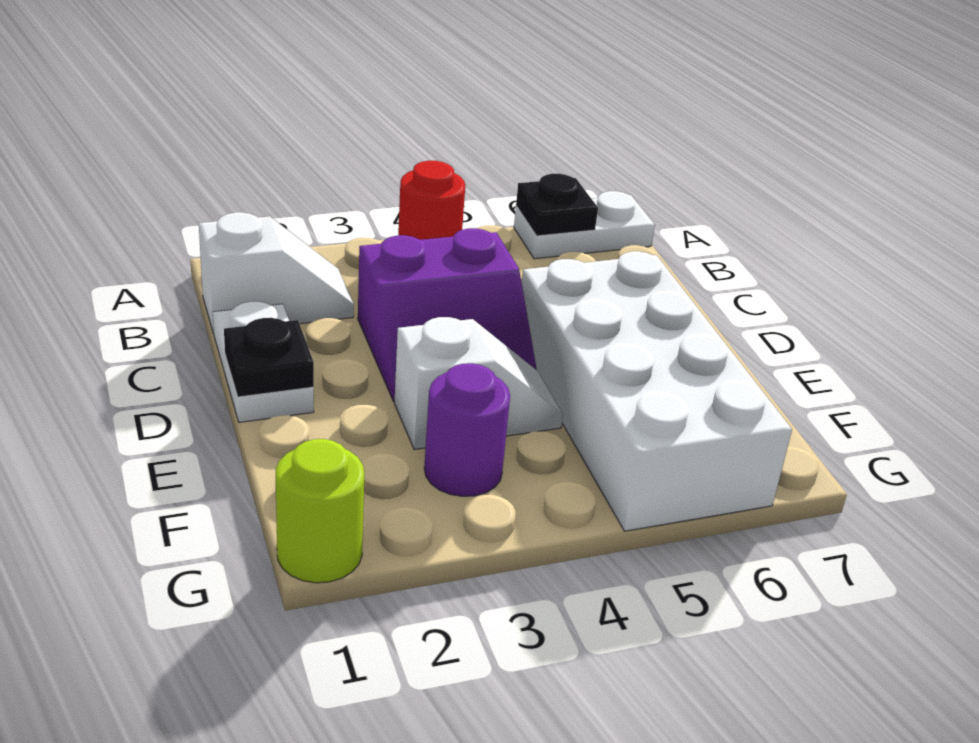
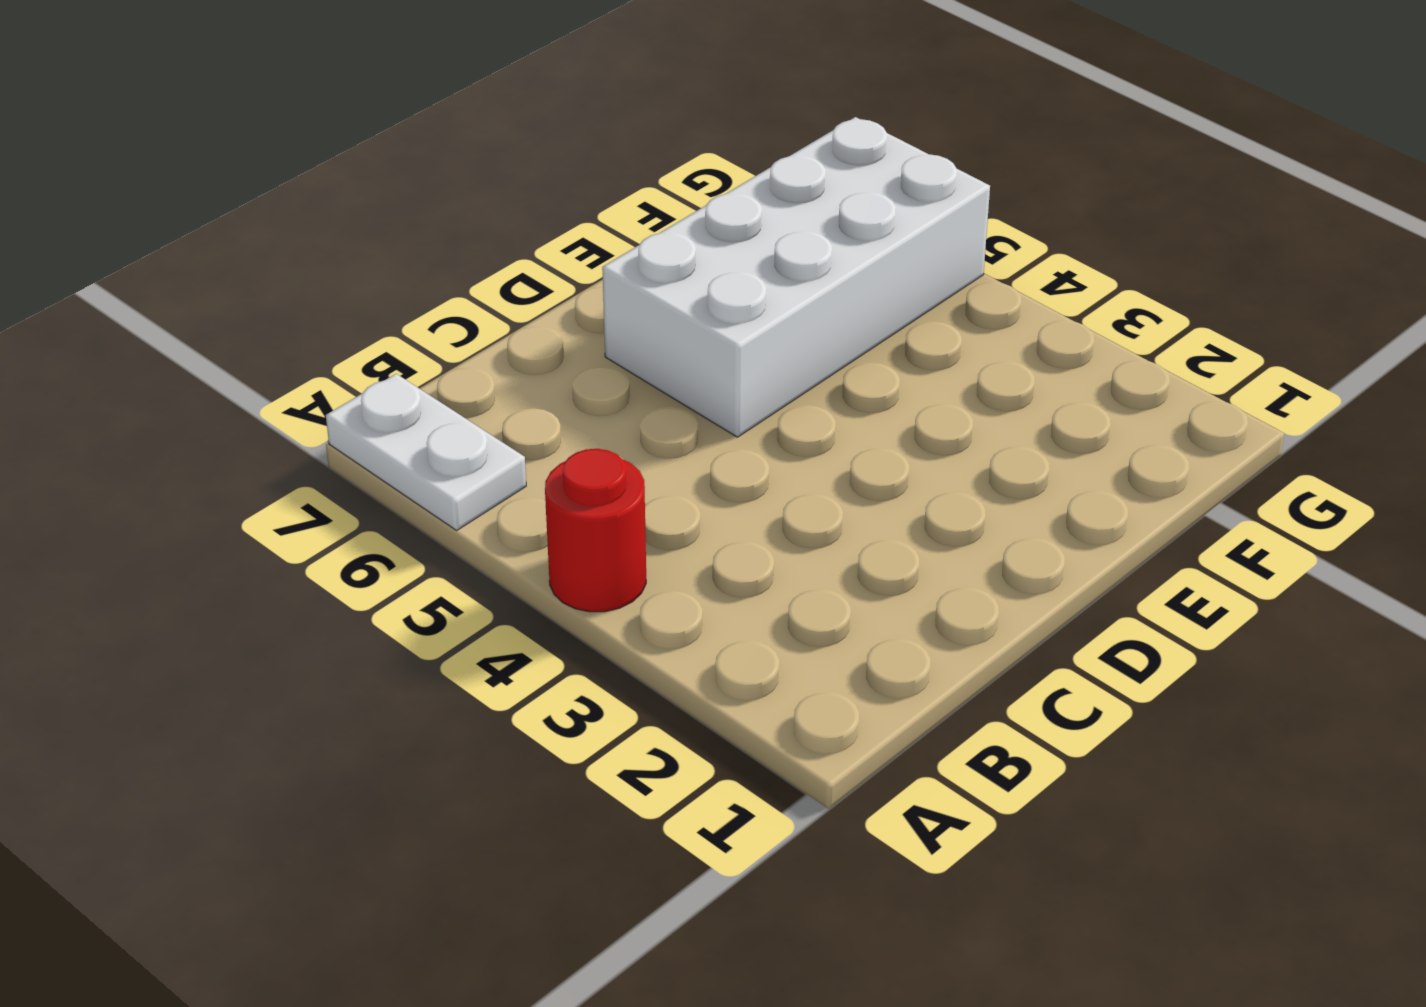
none -> white slope B1:B2 level 1 top 1
none -> white plate C1:D1 level 1

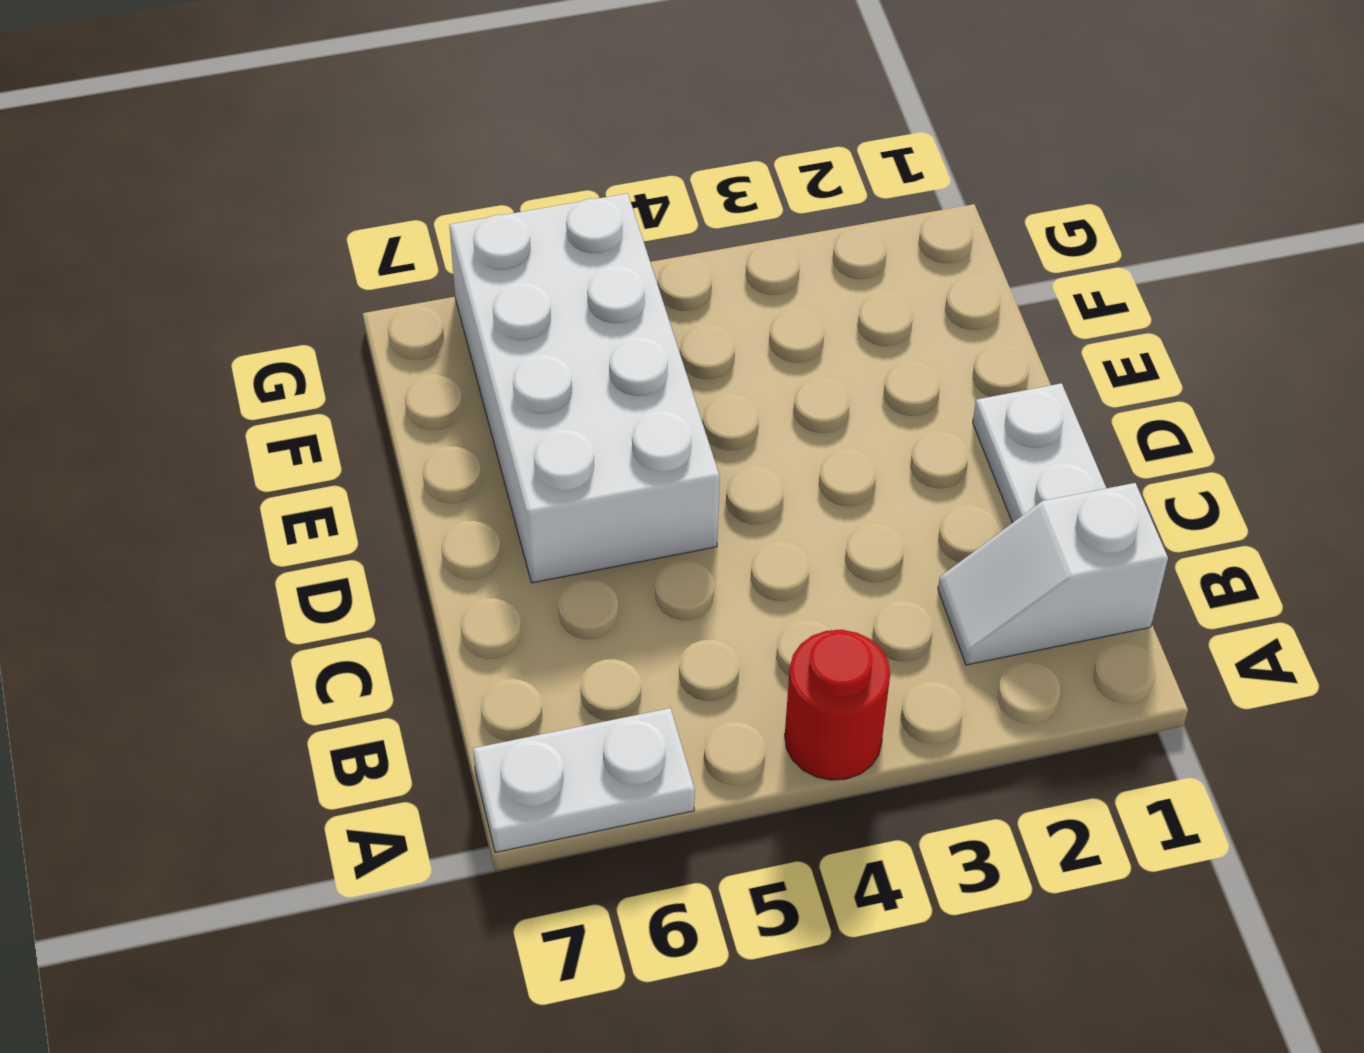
none -> purple slope C3:D4 level 1 top C
none -> white slope E3:E4 level 1 top 3

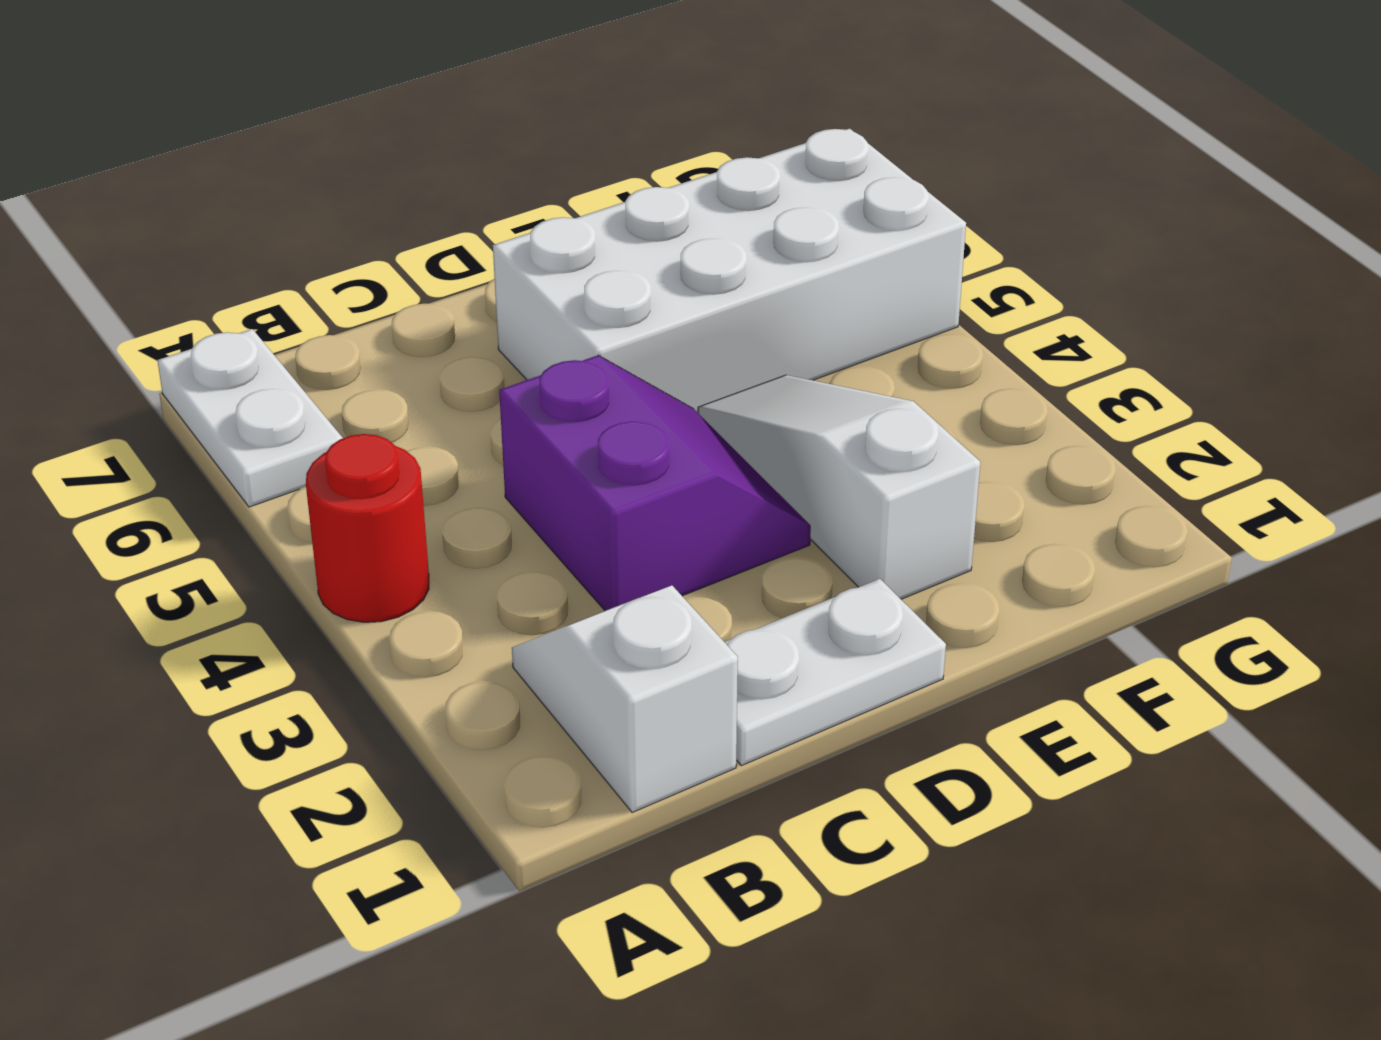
white slope E2:E4 level 1 top 2 -> white slope E3:E4 level 1 top 3
none -> purple round brick F3 level 1
none -> lime round brick G1 level 1

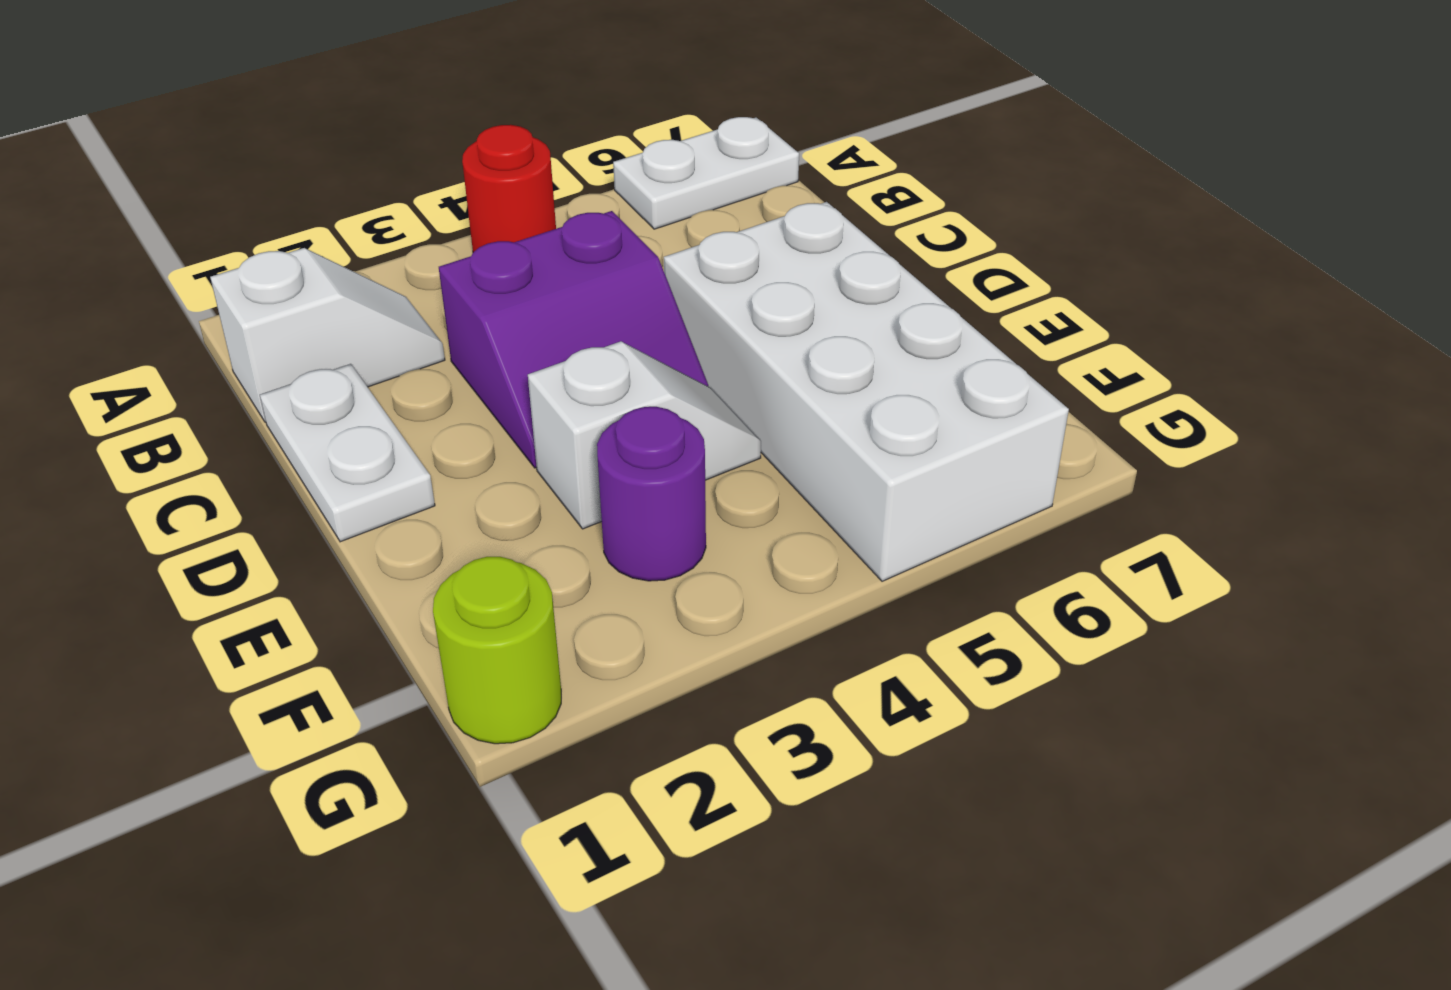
none -> black plate A6 level 2
none -> black plate D1 level 2

